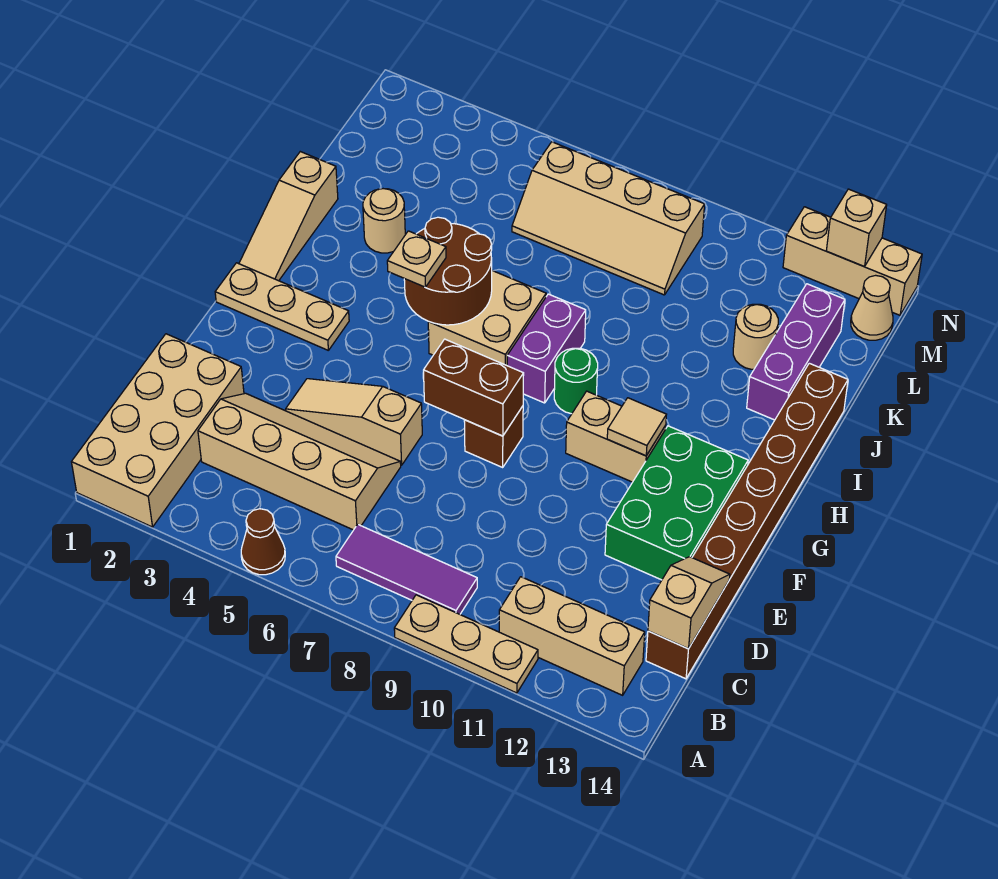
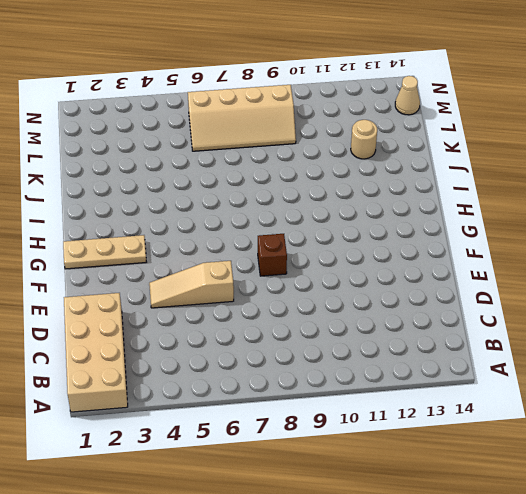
none -> brown cone A5 level 1
none -> tan plate A9:A11 level 1
none -> purple tile B7:B9 level 1

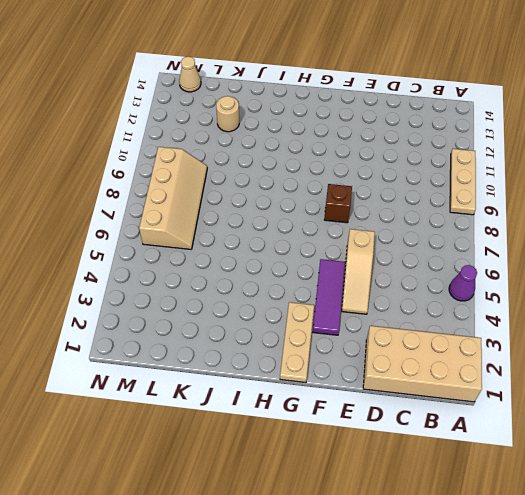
purple cone A5 level 1 -> brown cone A5 level 1
purple tile F3:F5 level 1 -> purple tile B7:B9 level 1
none -> tan brick B11:B13 level 1
none -> tan slope C3:D6 level 1 top C
none -> brown brick C14:J14 level 1

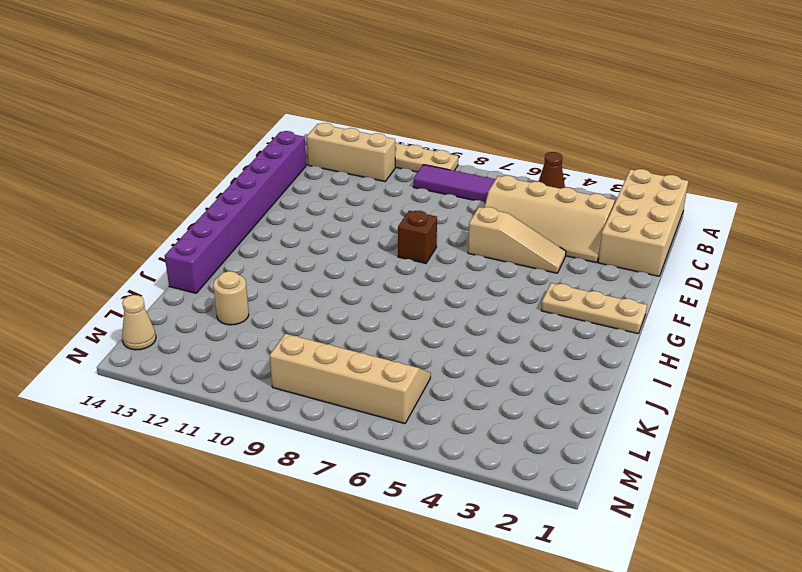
purple brick C14:J14 level 1 -> brown brick C14:J14 level 1
none -> green brick E12:G13 level 1
none -> tan brick G10:G11 level 1
none -> tan slope H1:J1 level 1 top J

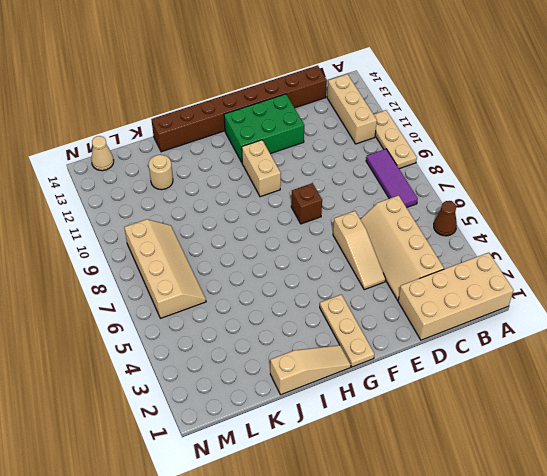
none -> tan brick H6:I7 level 1
none -> purple brick H8:I8 level 1
none -> green round brick H9 level 1

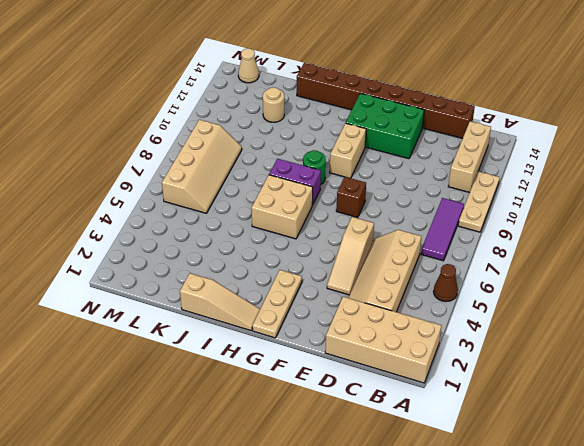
none -> tan round brick J3 level 1
none -> purple brick J13:L13 level 1
none -> tan brick N12:N14 level 1

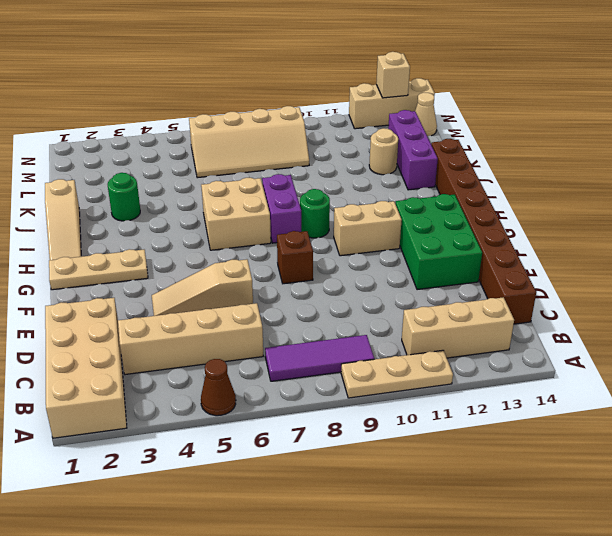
green round brick J3 level 1 -> tan round brick J3 level 1
none -> tan slope C14:D14 level 2 top C
none -> brown brick F7:F8 level 2
none -> tan tile G11 level 2

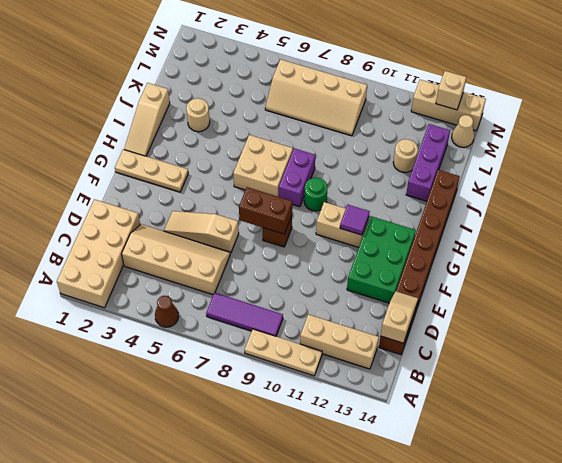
purple tile G11 level 2 -> tan tile G11 level 2
none -> brown round brick H5:I6 level 2
none -> tan plate H5 level 3

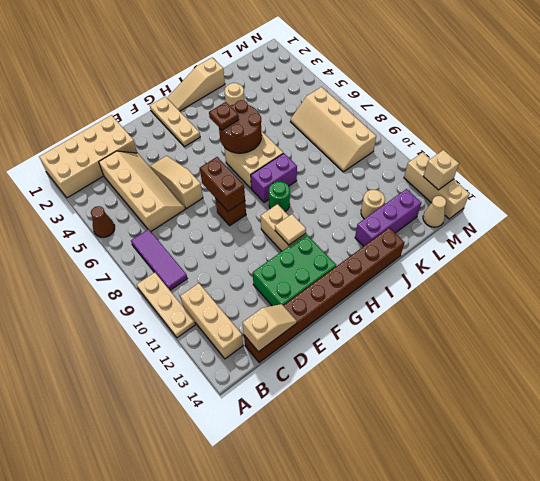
brown plate H5 level 3 -> tan plate H5 level 3

